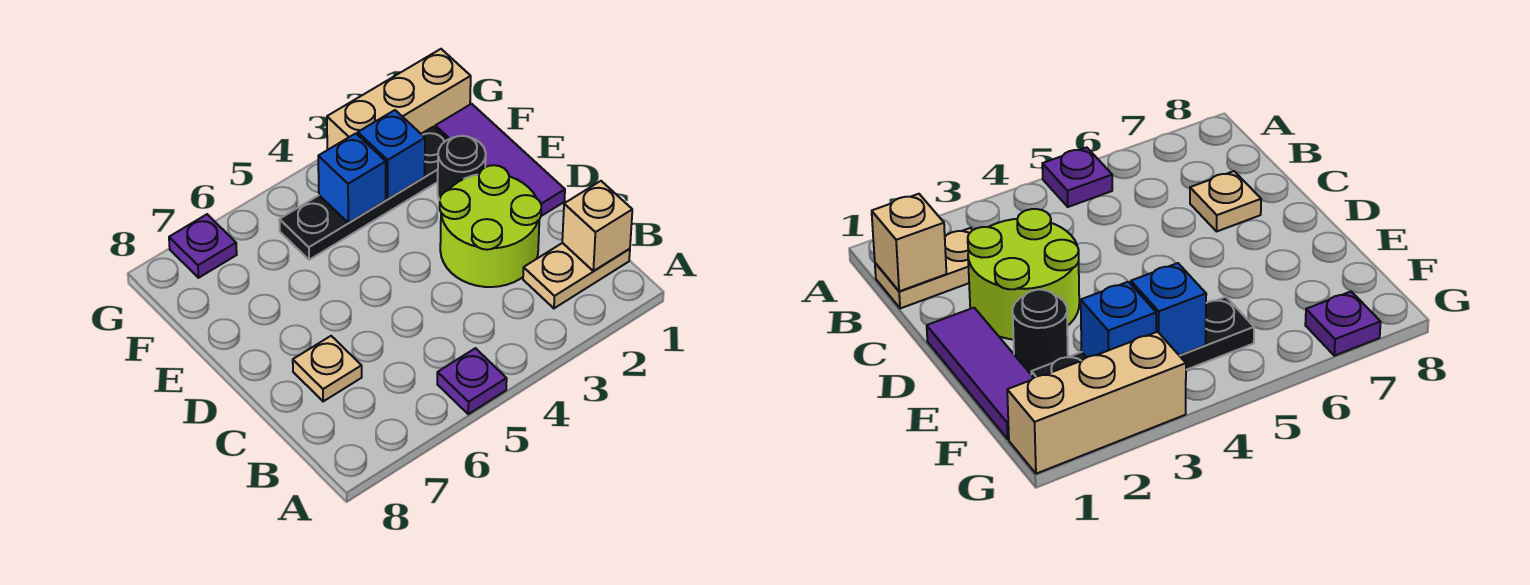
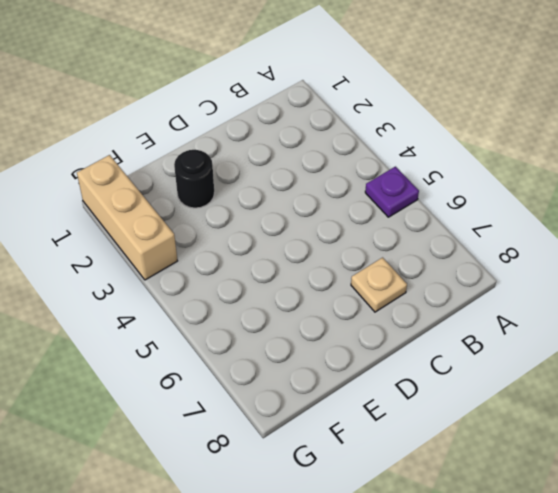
none -> tan plate B1:B2 level 1
none -> lime round brick C2:D3 level 1
none -> purple tile D1:F1 level 1

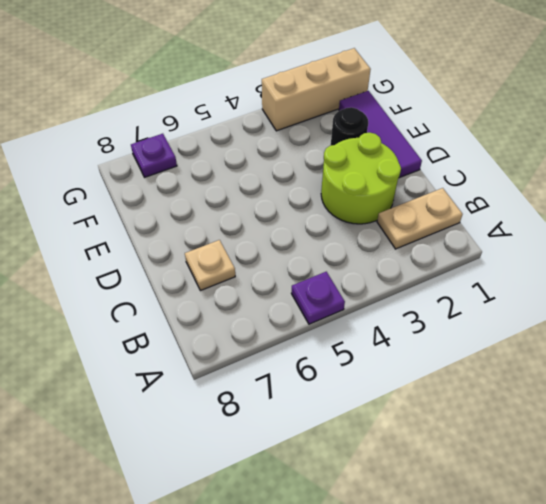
none -> black plate F2:F5 level 1
none -> tan brick B1 level 2
none -> blue brick F3 level 2

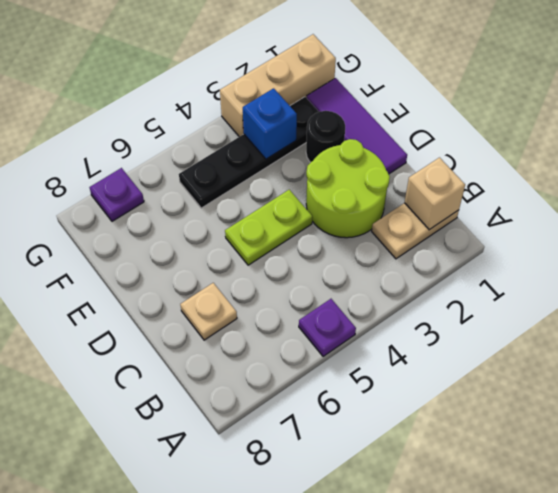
lime plate D4:D5 level 1 -> none
none -> blue brick F4 level 2

